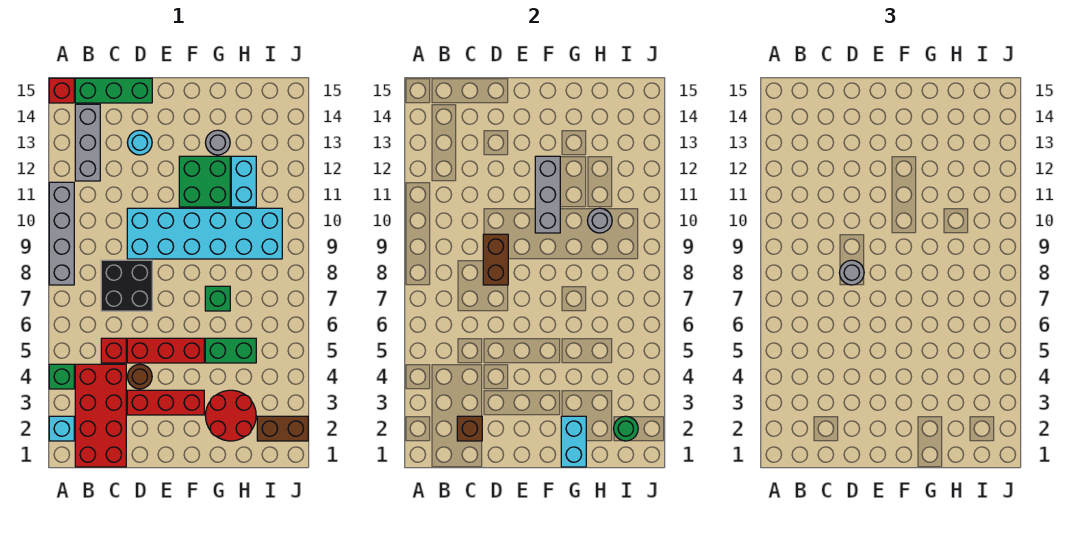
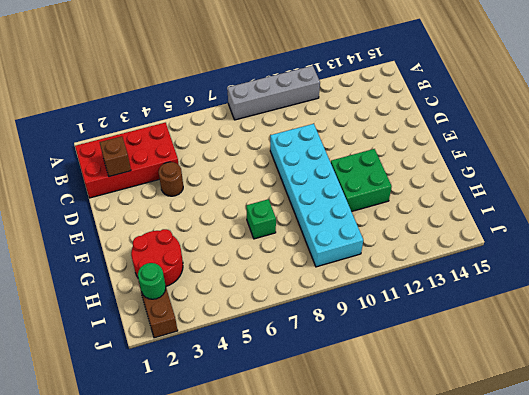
none -> cyan brick A2 level 1
none -> green brick A4 level 1
none -> red brick A15 level 1

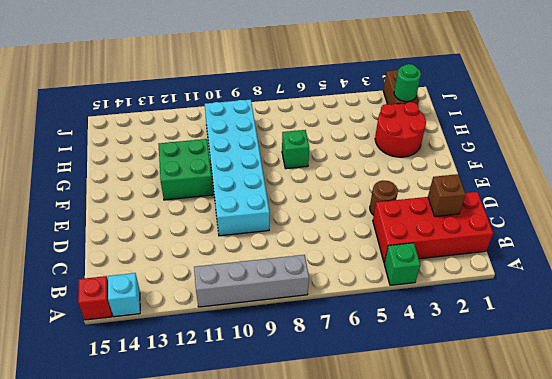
cyan brick A14 level 1 -> cyan brick A2 level 1
none -> grey brick B12:B14 level 1
none -> green brick B15:D15 level 1
none -> red brick C5 level 1

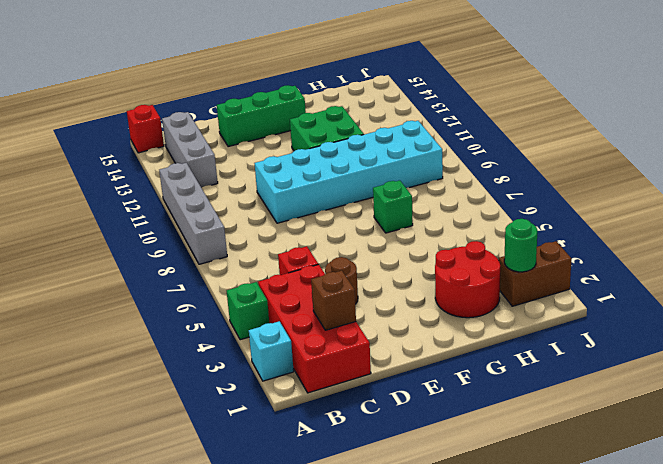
green brick D14:F14 level 1 -> green brick B15:D15 level 1
none -> black brick C7:D8 level 1
none -> red brick D3:F3 level 1
none -> red brick D5:F5 level 1

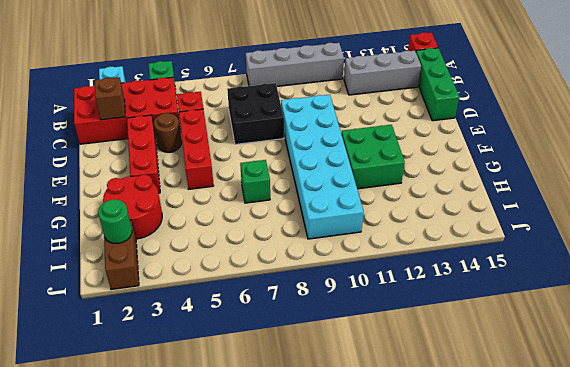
none -> cyan round brick D13 level 1
none -> green brick G5:H5 level 1
none -> grey round brick G13 level 1

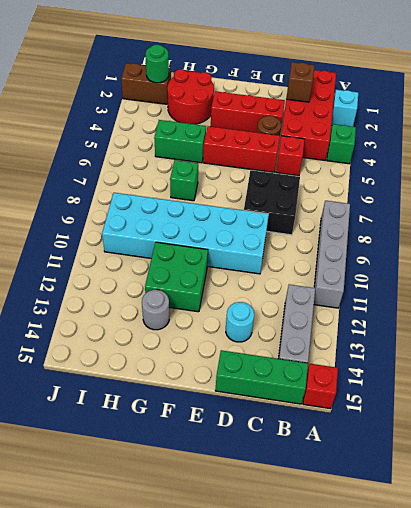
none -> cyan brick H11:H12 level 1
none -> brown brick D8:D9 level 2
none -> grey brick F10:F12 level 2

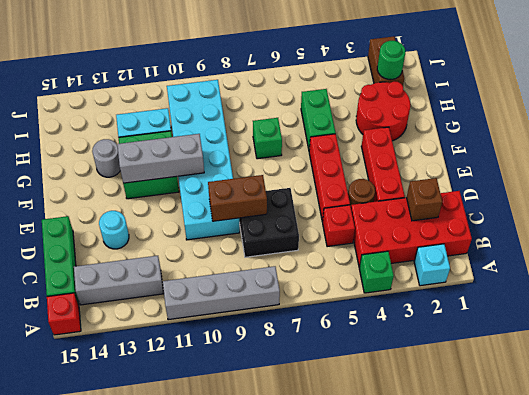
none -> cyan brick G1:G2 level 2
none -> grey round brick H10 level 2
none -> grey round brick D8 level 3

